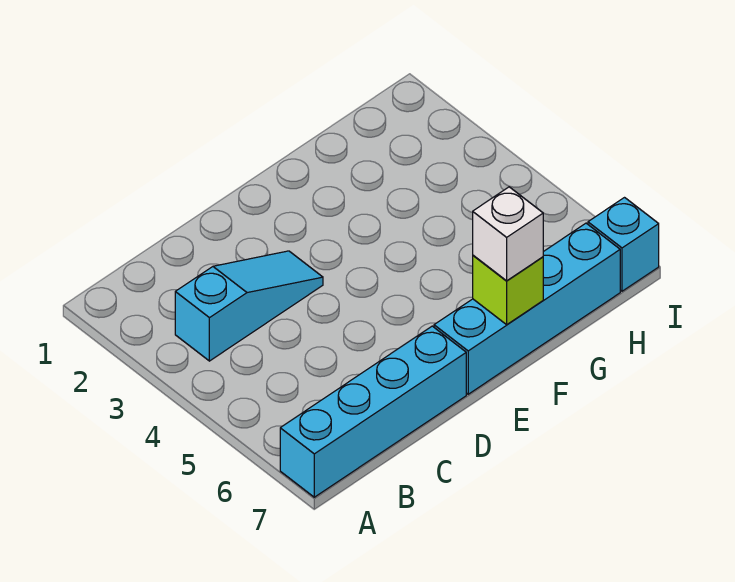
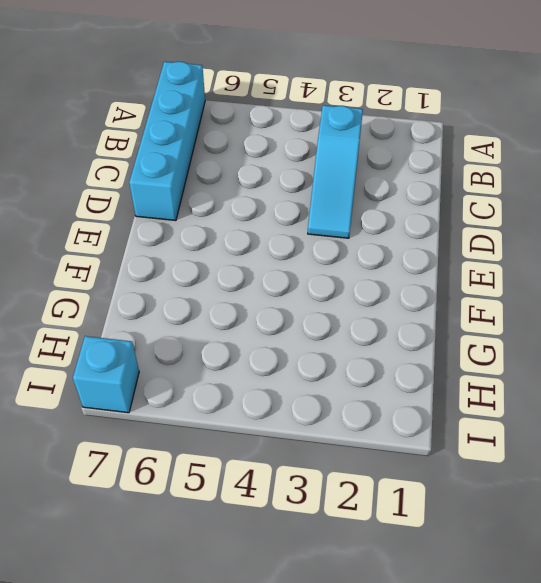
none -> cyan brick E7:H7 level 1
none -> lime brick F7 level 2

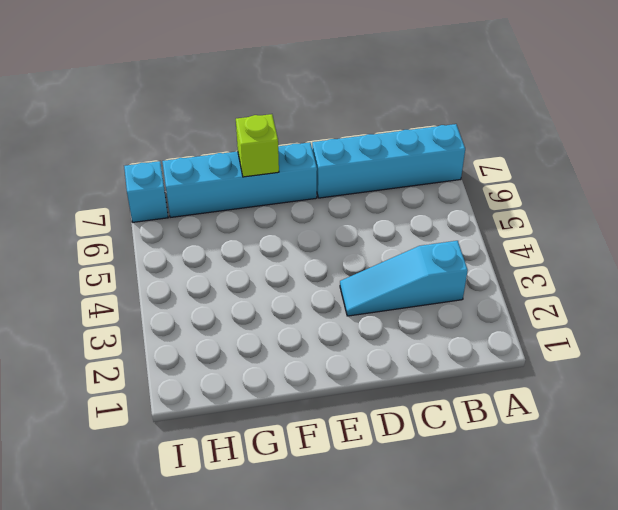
none -> white brick F7 level 3

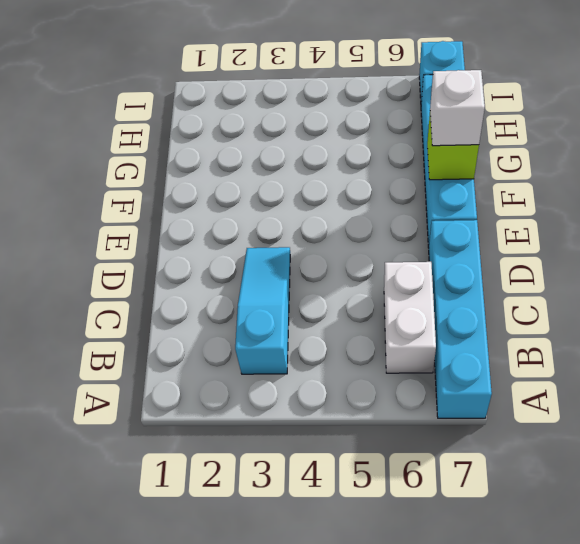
white brick B6:C6 level 1 -> none

